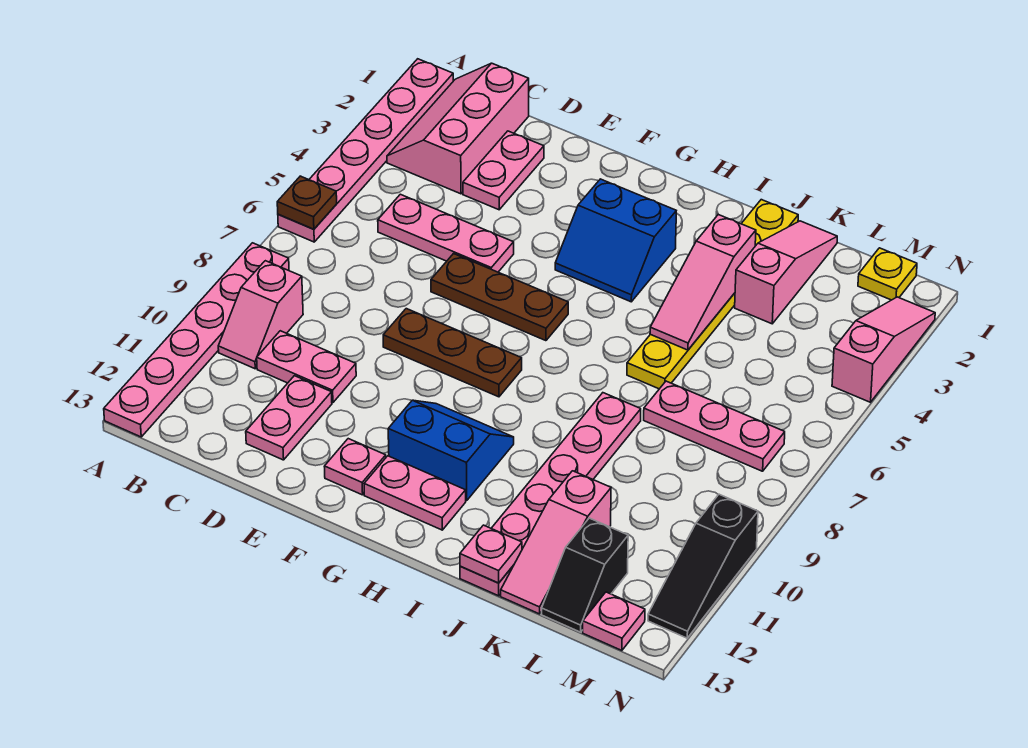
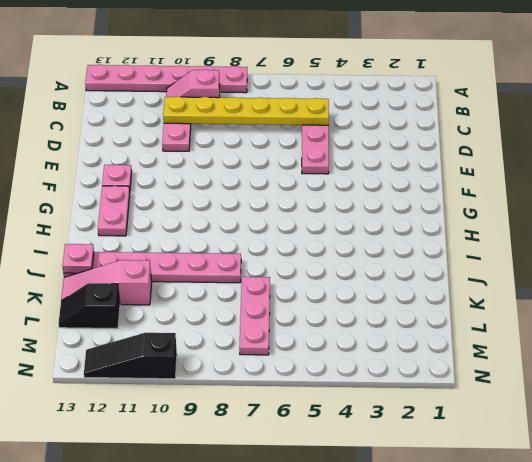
yellow plate C5:C10 level 2 -> yellow plate J1:J6 level 1
none -> pink plate A1:A6 level 1
none -> pink slope B1:C3 level 1 top C
none -> pink plate D2:D3 level 1

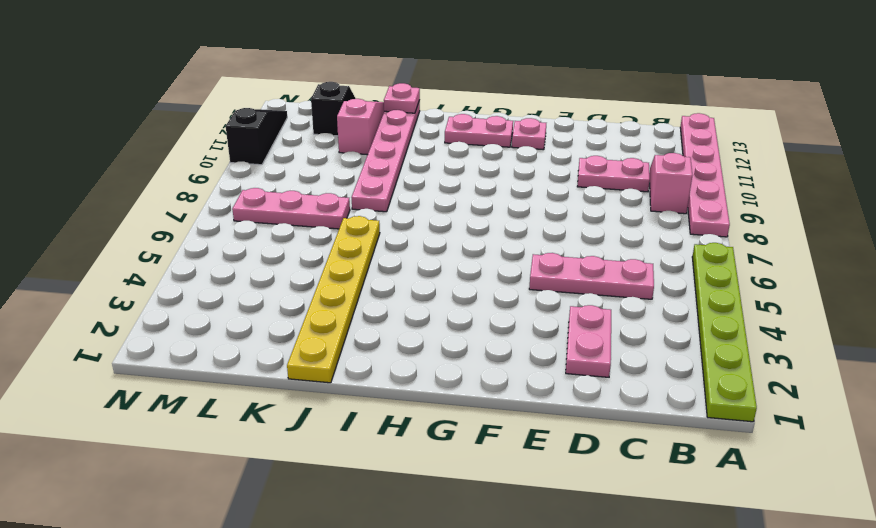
lime plate A1:A6 level 1 -> pink plate A1:A6 level 1
none -> pink slope B1:C3 level 1 top C
none -> pink plate D11:D12 level 1
none -> brown plate E6:G6 level 1

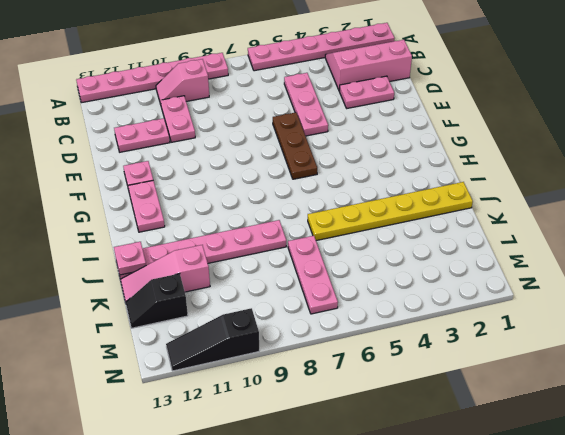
none -> brown plate E8:G8 level 1
none -> blue slope G3:H4 level 1 top 3
none -> blue slope G10:H11 level 1 top 11

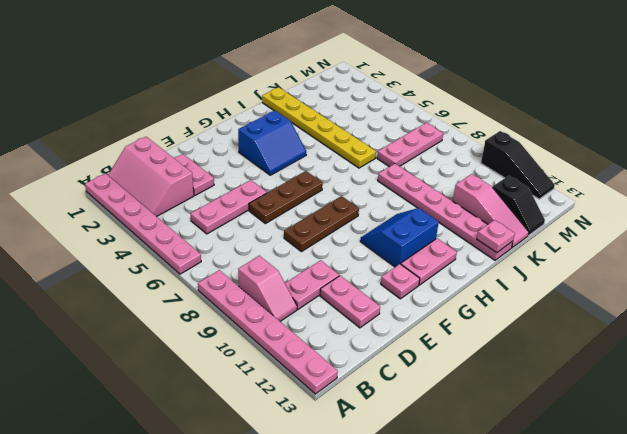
none -> pink slope K1:K3 level 1 top 3
none -> yellow plate M1 level 1
none -> pink plate M13 level 1

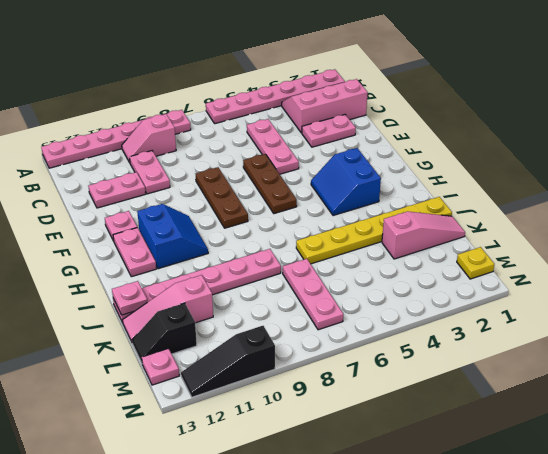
none -> pink slope N2:N4 level 1 top 4
none -> brown plate A6 level 2
none -> pink slope J3:J5 level 2 top 3

